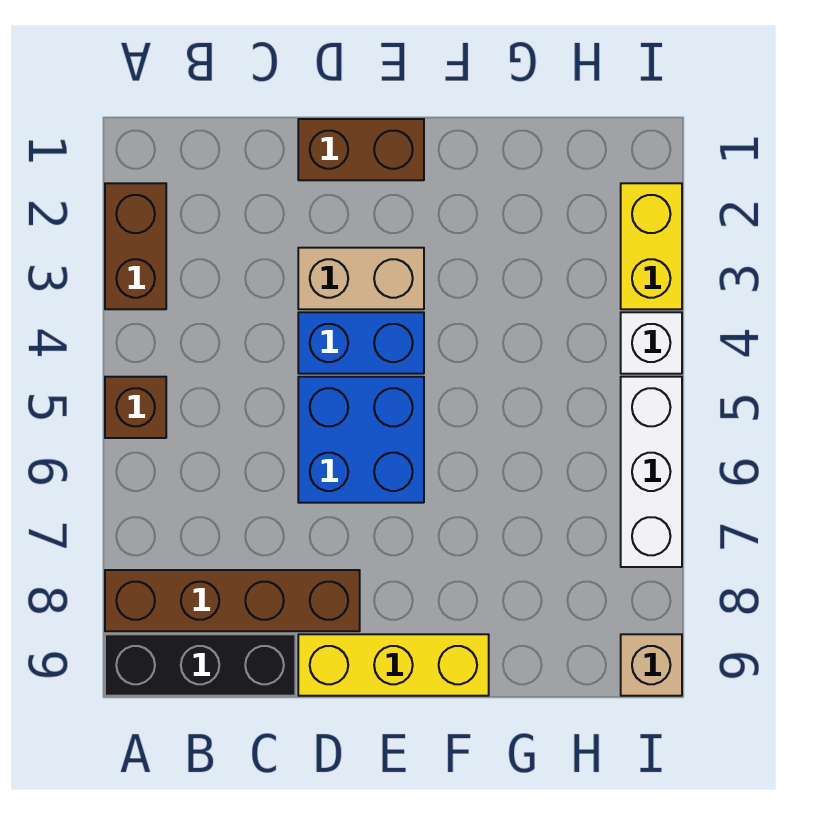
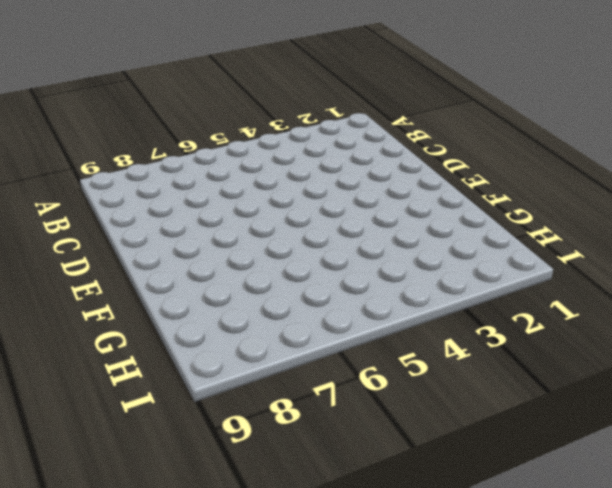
none -> brown brick A2:A3 level 1
none -> brown brick A5 level 1
none -> brown brick A8:D8 level 1

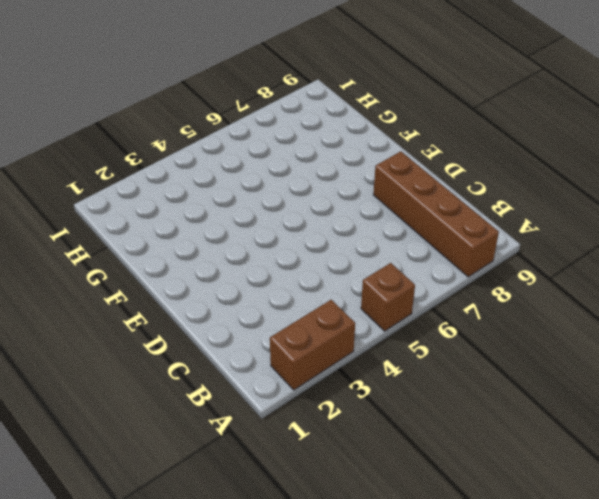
none -> black brick A9:C9 level 1
none -> brown brick D1:E1 level 1
none -> tan brick D3:E3 level 1

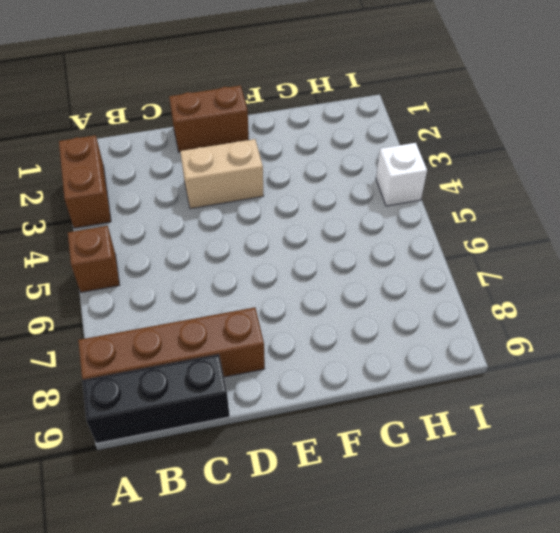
none -> blue brick D4:E4 level 1
none -> blue brick D5:E6 level 1
none -> yellow brick D9:F9 level 1

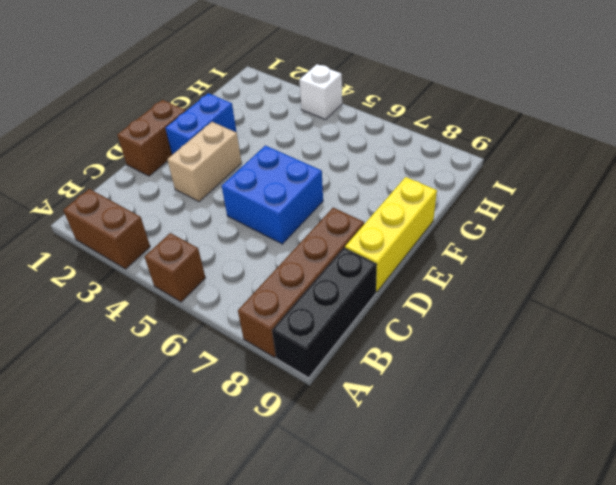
blue brick E2:F2 level 1 -> blue brick D4:E4 level 1
none -> yellow brick I2:I3 level 1
none -> white brick I5:I7 level 1
none -> tan brick I9 level 1

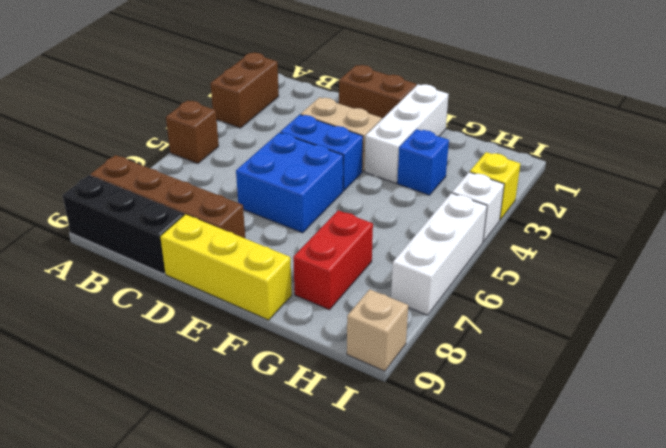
white brick F1:F3 level 1 -> none
blue brick G3 level 1 -> none
red brick G7:G8 level 1 -> none
yellow brick I3 level 1 -> yellow brick I2:I3 level 1

